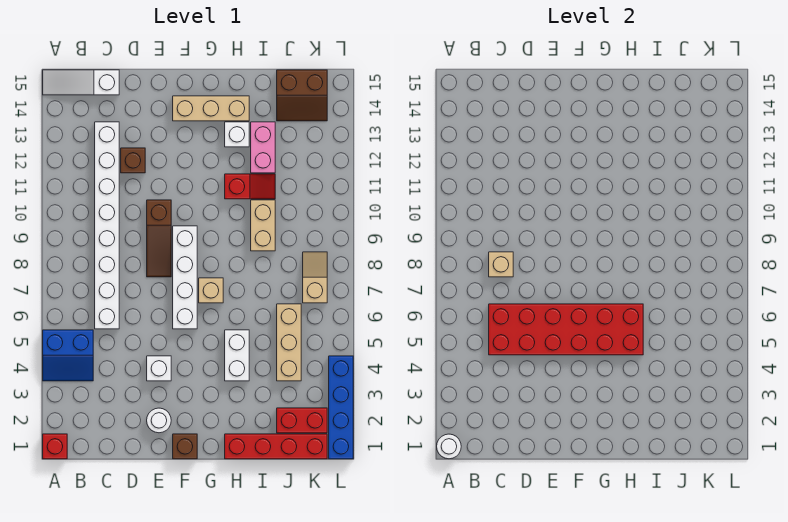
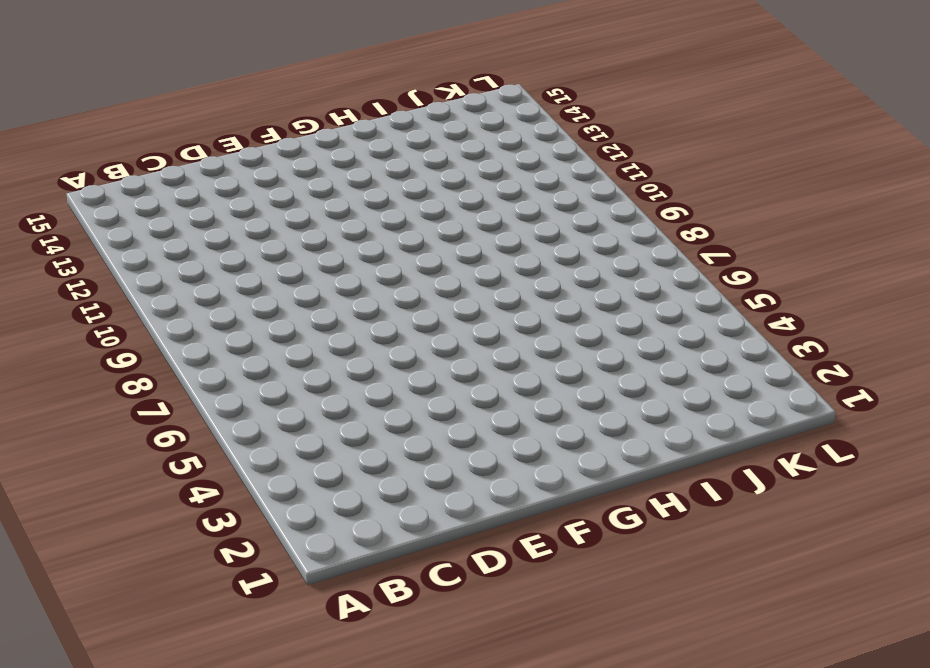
none -> red brick A1 level 1
none -> blue slope A4:B5 level 1 top 5
none -> white slope A15:C15 level 1 top C

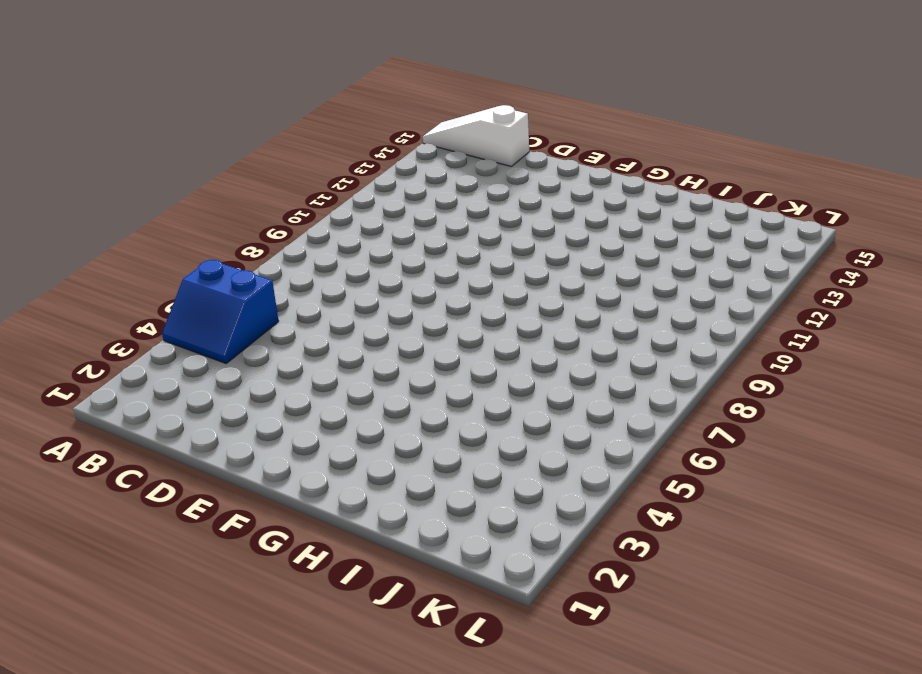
none -> red brick A1 level 1
none -> white brick C6:C13 level 1
none -> brown brick D12 level 1

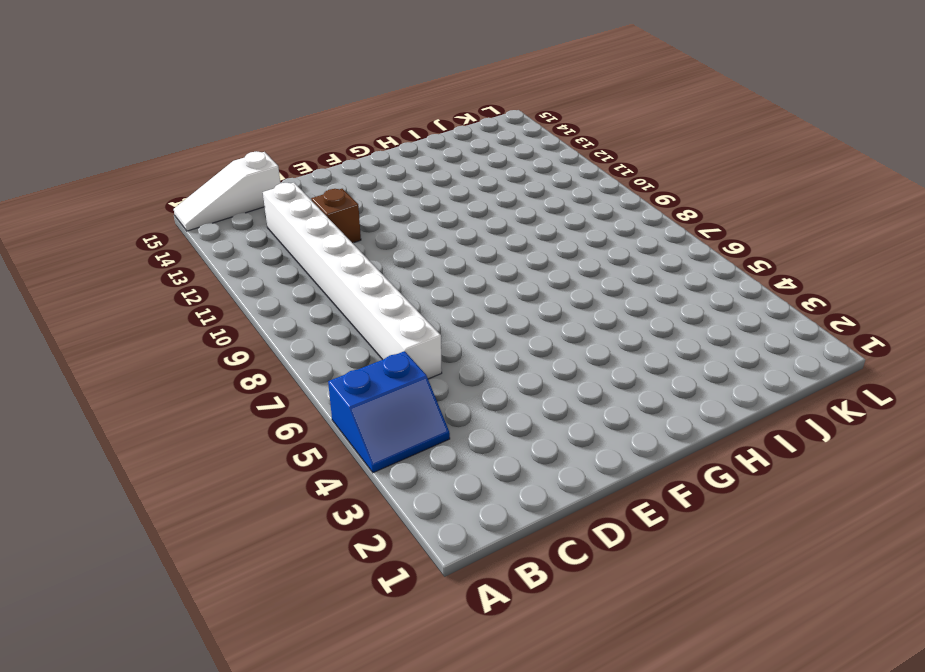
none -> red brick A1 level 1
none -> white round brick E2 level 1
none -> white brick E4 level 1

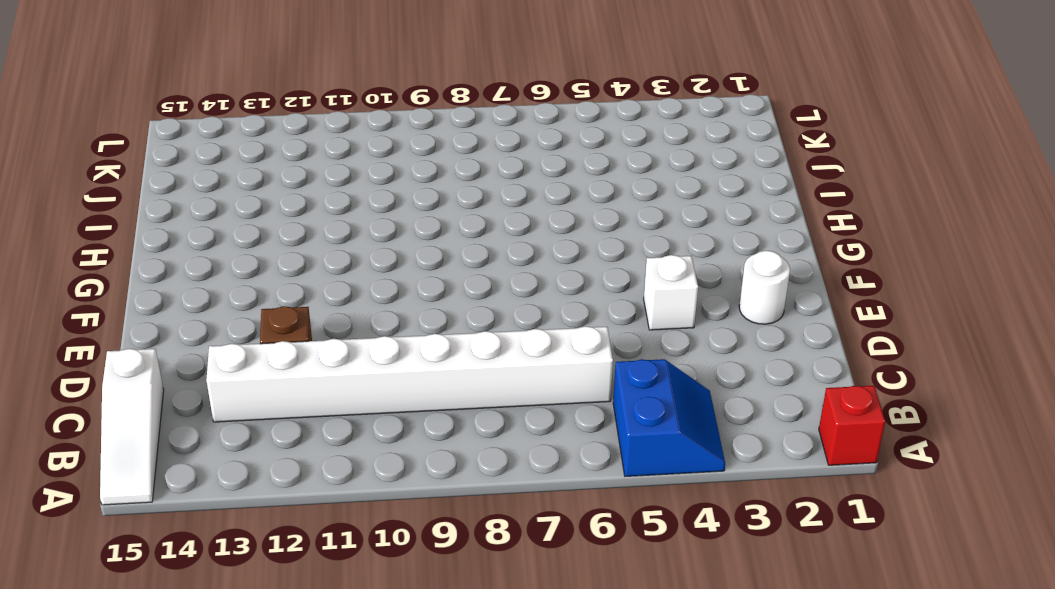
none -> brown slope E8:E10 level 1 top 10
none -> brown brick F1 level 1
none -> white brick F6:F9 level 1

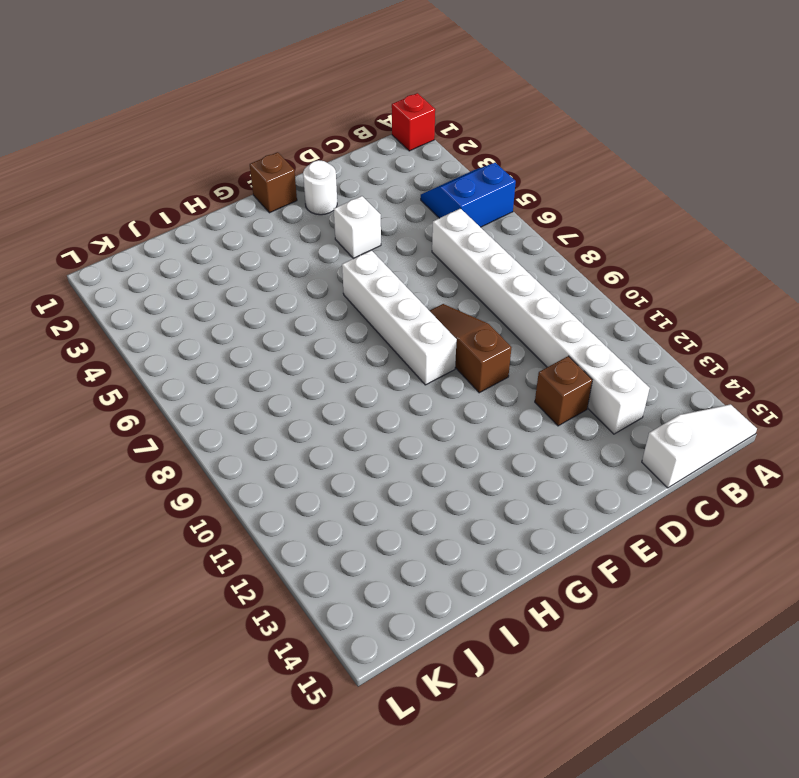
none -> tan brick F14:H14 level 1
none -> tan brick G7 level 1
none -> red brick H1:K1 level 1

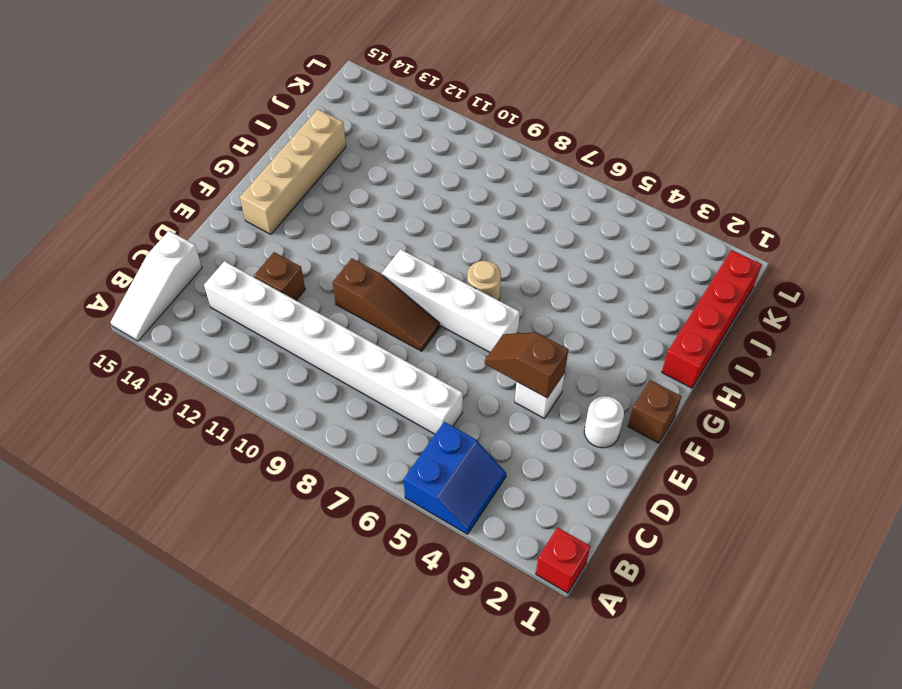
brown slope E4:E5 level 2 top 4 -> red brick C5:H6 level 2
tan brick F14:I14 level 1 -> tan brick F14:H14 level 1
tan round brick G7 level 1 -> tan brick G7 level 1
none -> white brick H4:H5 level 1
none -> red slope H11:I11 level 1 top H
none -> white brick H13 level 1

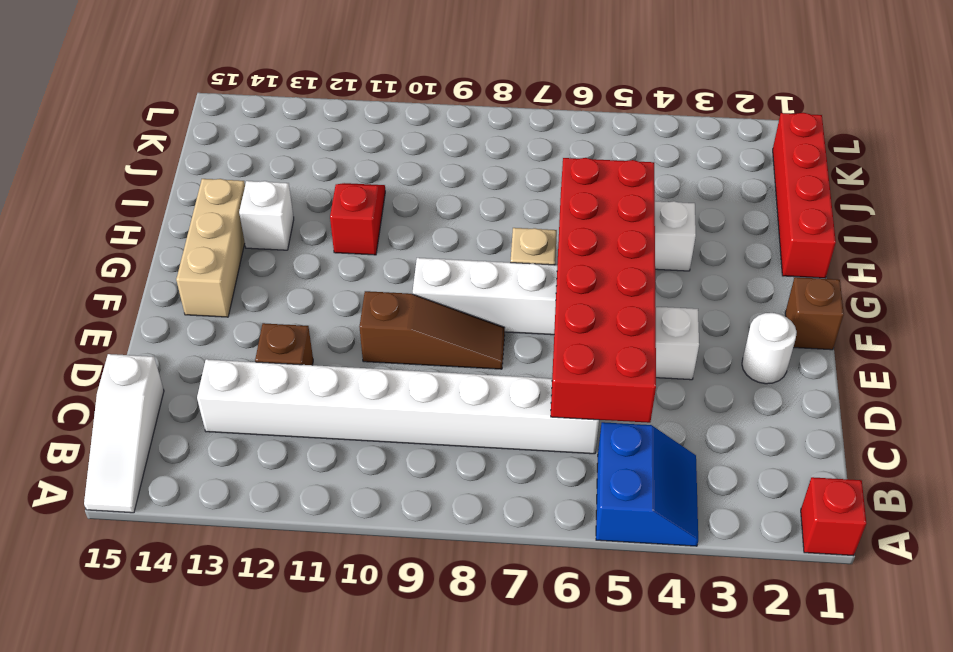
none -> tan brick I9:I10 level 1
none -> pink brick I12:I13 level 1
none -> red brick J2:K2 level 1

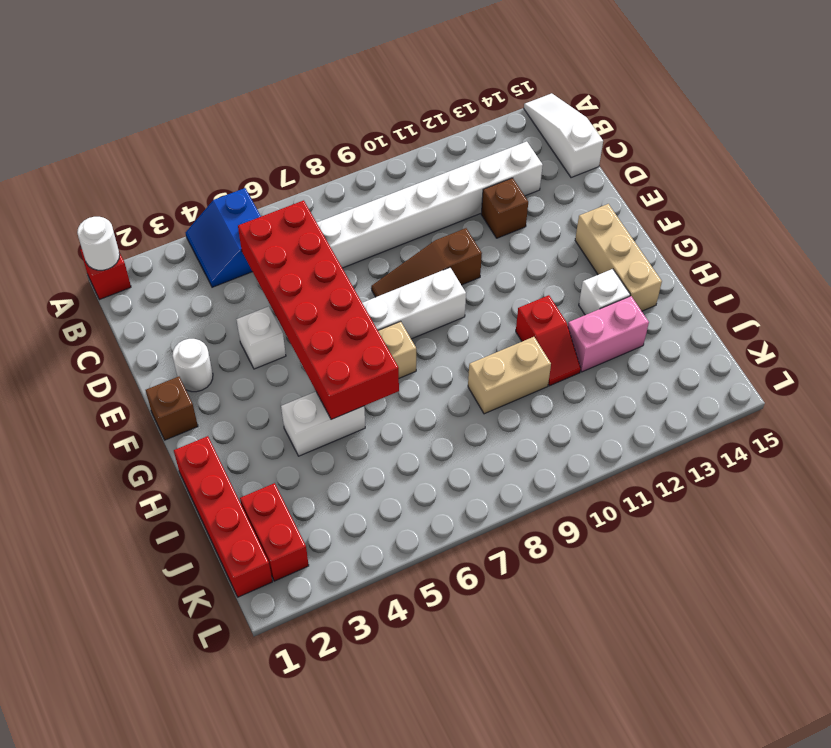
none -> tan brick J4:J6 level 1
none -> brown slope J14:K15 level 1 top 15
none -> tan slope K7:K8 level 1 top 7

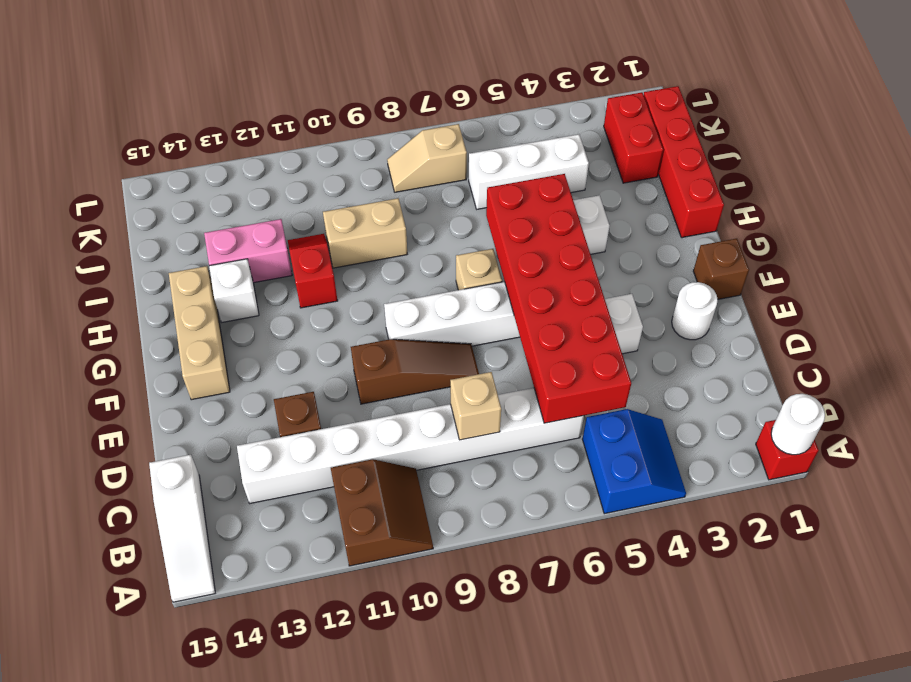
brown slope A10:B11 level 1 top 11 -> brown slope J14:K15 level 1 top 15
white brick J4:J6 level 1 -> tan brick J4:J6 level 1
none -> blue brick L1:L4 level 1

